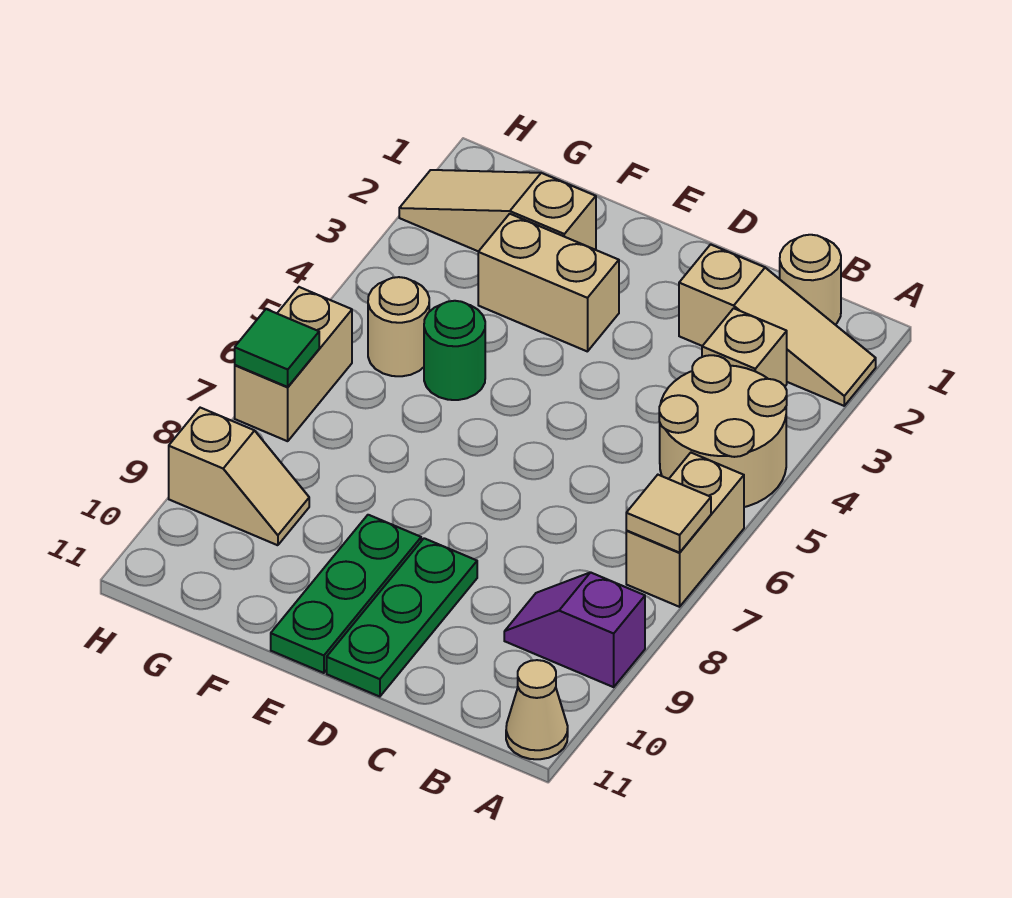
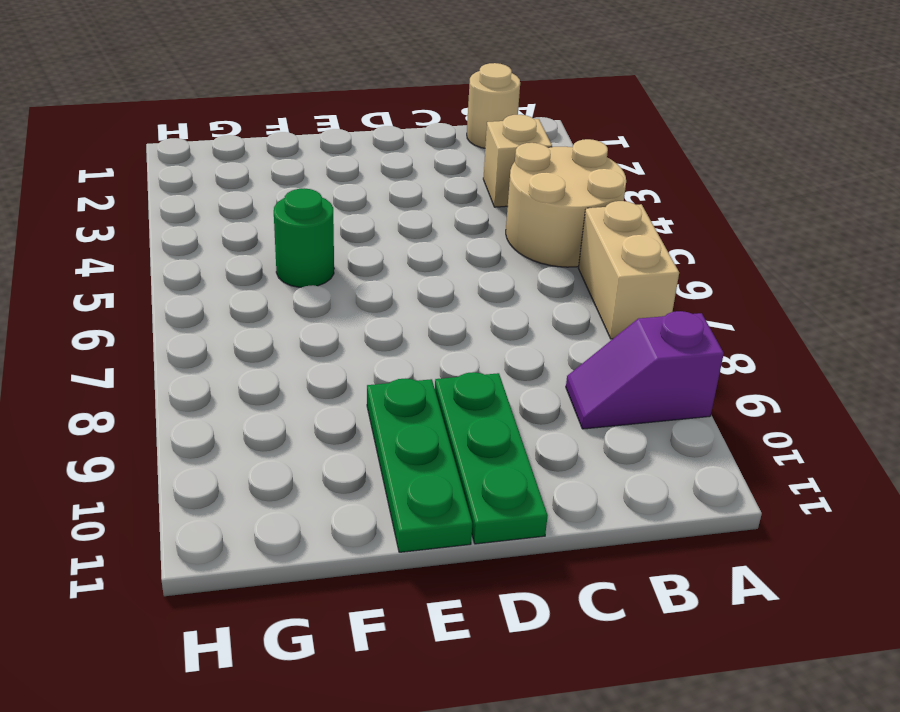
none -> tan slope A2:C2 level 1 top C
none -> tan cone A11 level 1
none -> tan brick E3:F3 level 1

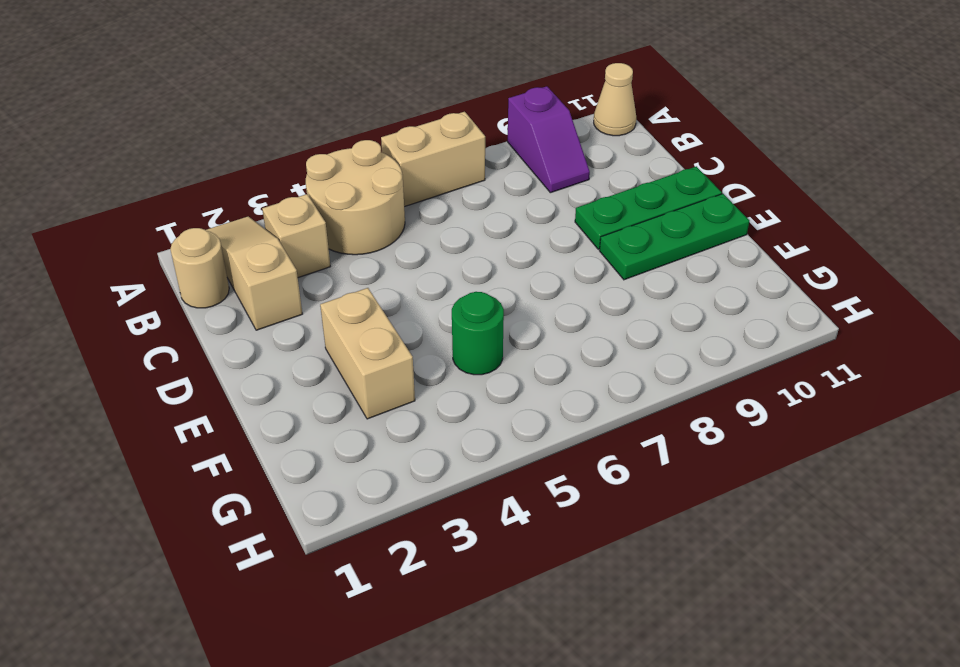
none -> tan slope F2:H2 level 1 top F
none -> tan round brick G5 level 1
none -> tan slope G9:H9 level 1 top H

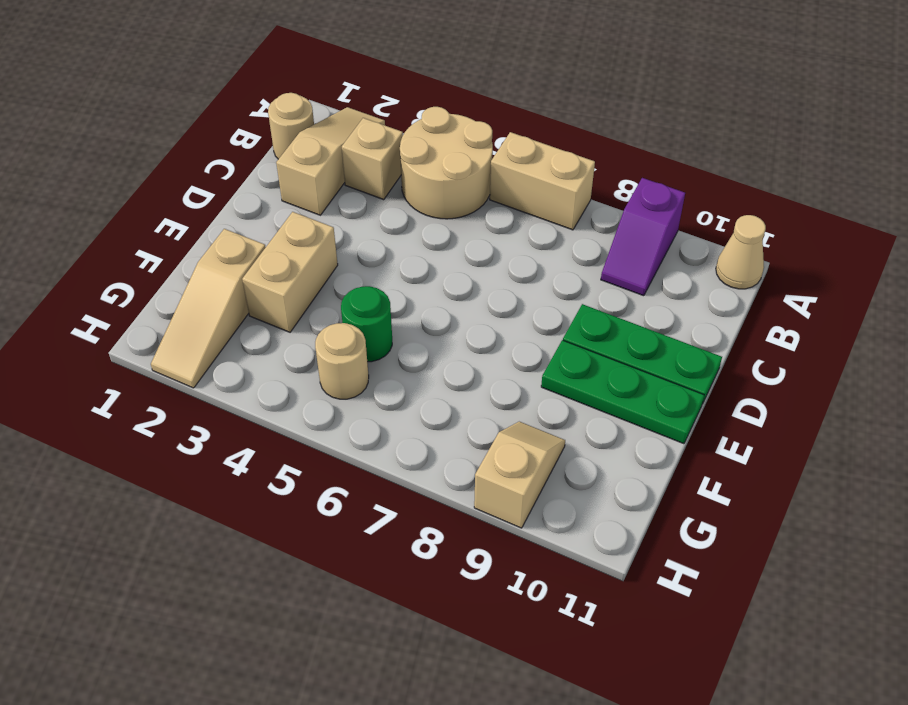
none -> tan brick H6:H7 level 1
none -> tan tile A7 level 2
none -> green tile H7 level 2

